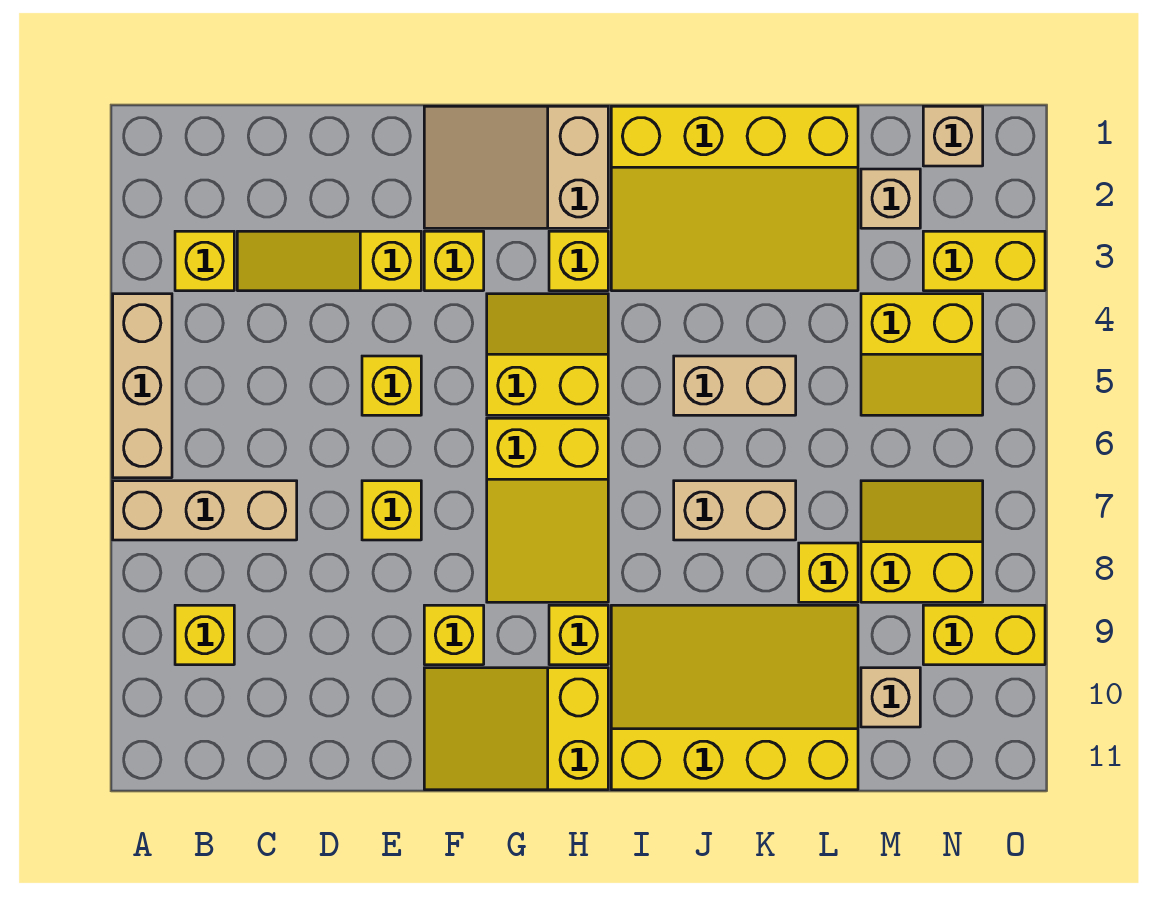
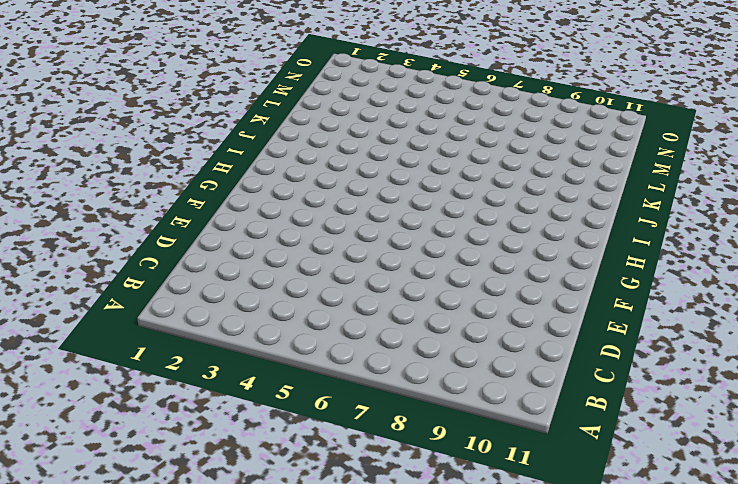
none -> tan brick A4:A6 level 1
none -> tan brick A7:C7 level 1
none -> yellow brick B3 level 1

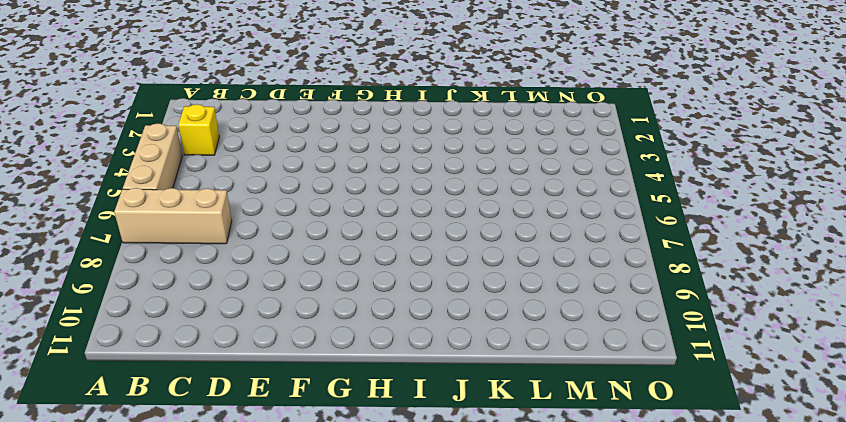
none -> yellow brick B9 level 1
none -> yellow slope C3:E3 level 1 top E
none -> yellow brick E5 level 1

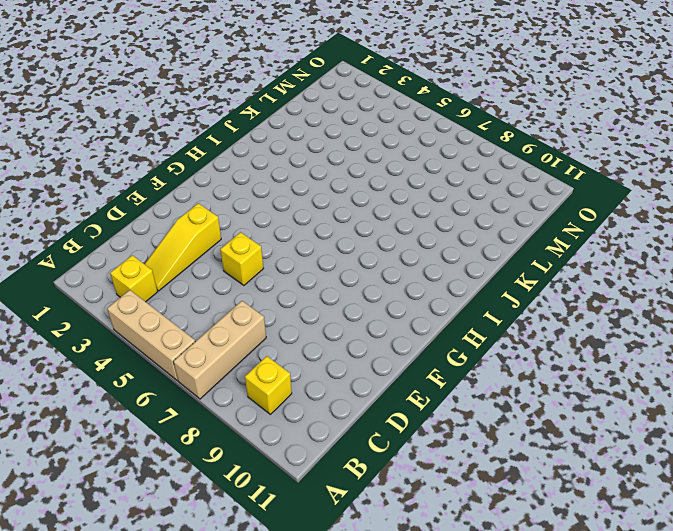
none -> yellow brick E7 level 1
none -> tan slope F1:H2 level 1 top H
none -> yellow brick F3 level 1

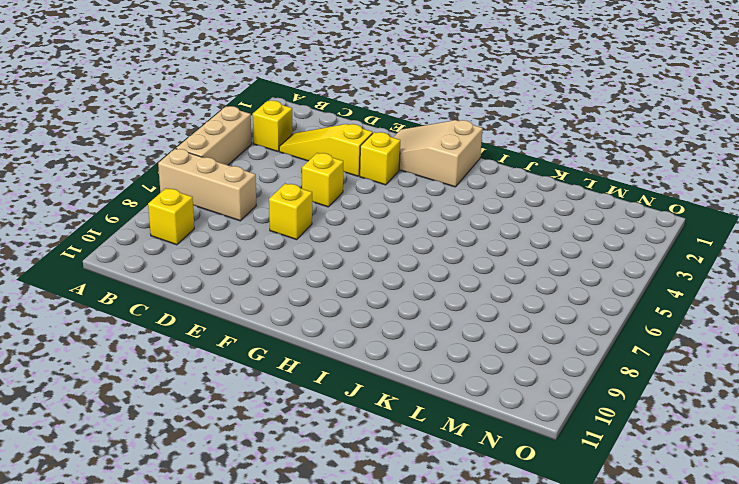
none -> yellow brick F9 level 1
none -> yellow slope F10:H11 level 1 top H
none -> yellow slope G4:H5 level 1 top 5

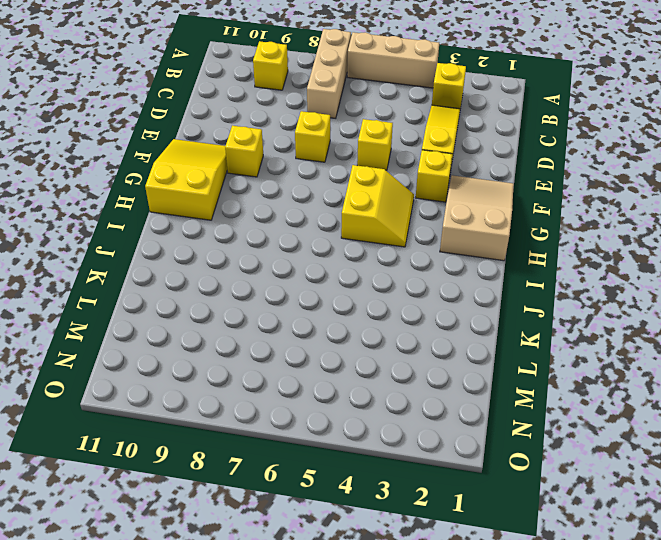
none -> yellow slope G6:H8 level 1 top 6
none -> yellow brick H3 level 1
none -> yellow brick H9 level 1

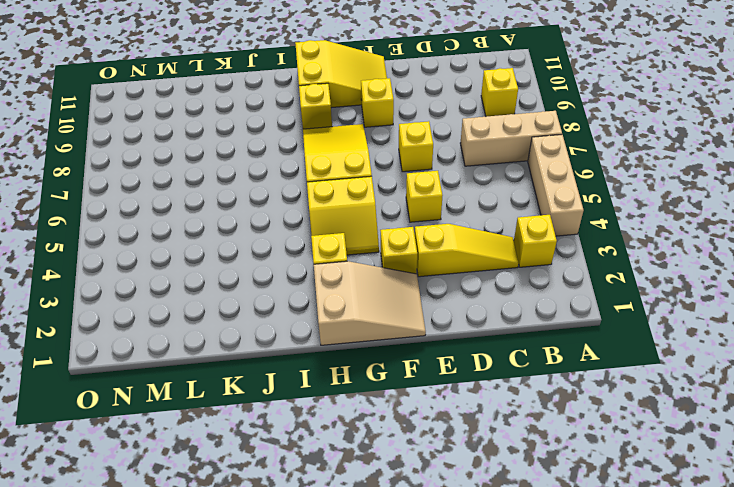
none -> yellow slope I1:L3 level 1 top 1
none -> yellow slope I9:L11 level 1 top 11
none -> tan brick J5:K5 level 1

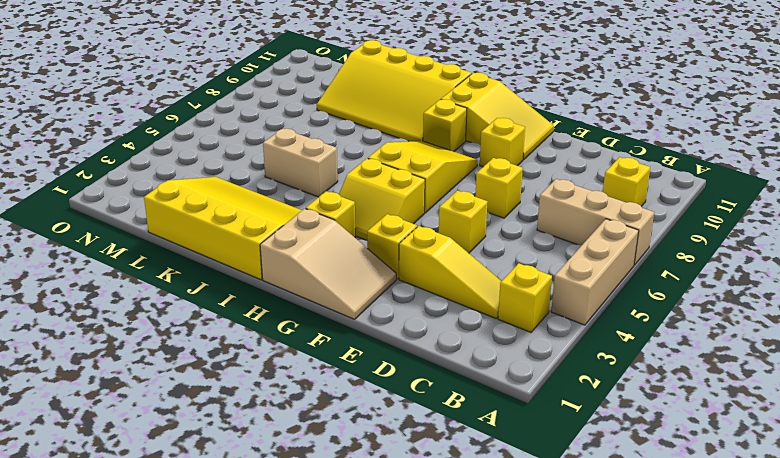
none -> tan brick J7:K7 level 1
none -> yellow brick L8 level 1
none -> tan brick M2 level 1

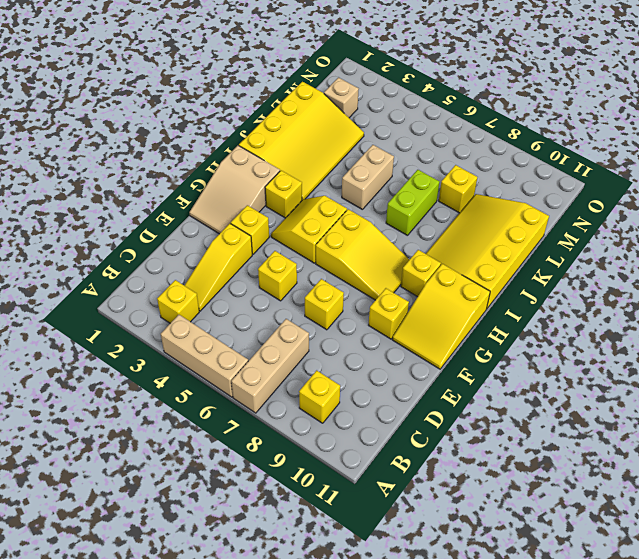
lime brick J7:K7 level 1 -> tan brick J7:K7 level 1
none -> yellow slope M4:N5 level 1 top 4
none -> yellow slope M7:N8 level 1 top 8
none -> tan brick M10 level 1

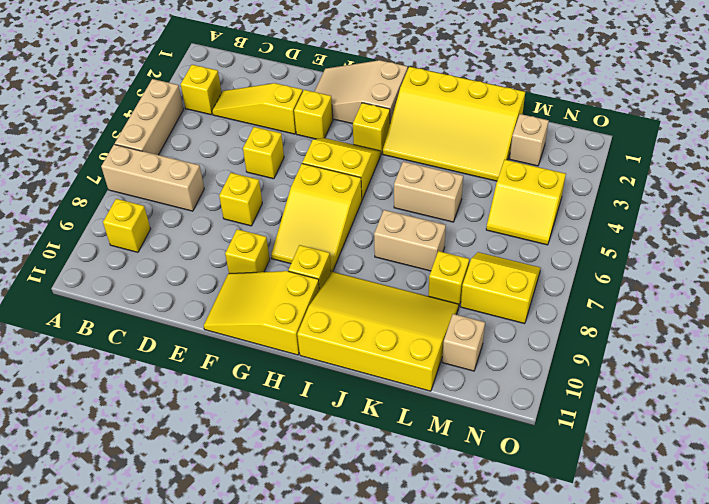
none -> tan brick N1 level 1
none -> yellow brick N3:O3 level 1
none -> yellow brick N9:O9 level 1

